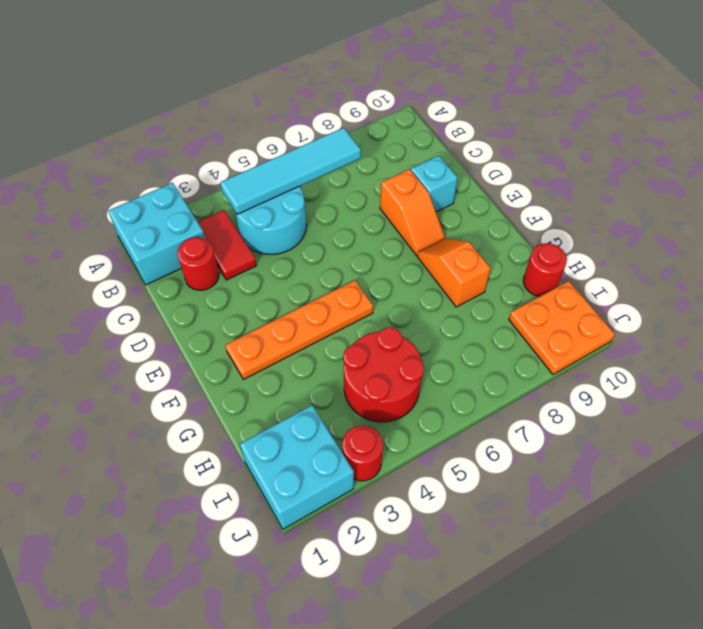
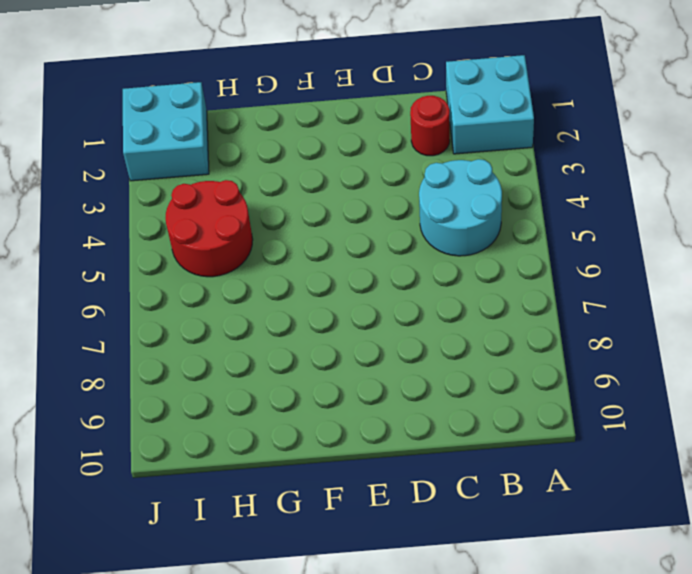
none -> red tile B3:C3 level 1
none -> orange slope D8:E8 level 1 top D
none -> cyan brick D9 level 1

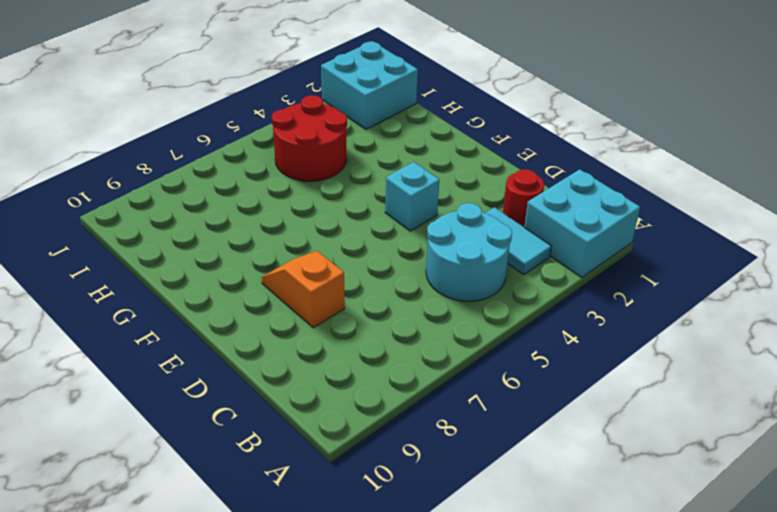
cyan tile B3:C3 level 1 -> red tile B3:C3 level 1
cyan brick E4 level 1 -> cyan brick D9 level 1
none -> orange plate F2:F5 level 1
none -> orange slope F8:G8 level 1 top G
none -> red round brick H10 level 1

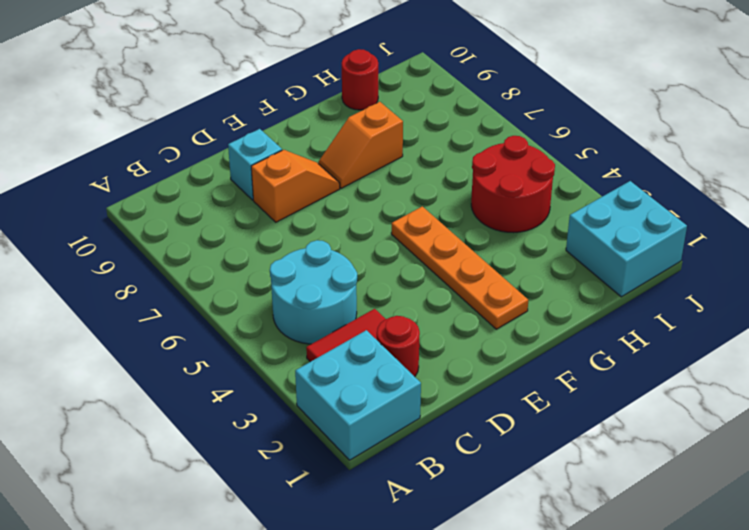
none -> orange plate I9:J10 level 1
none -> red round brick J3 level 1
none -> cyan tile B4:B7 level 2

